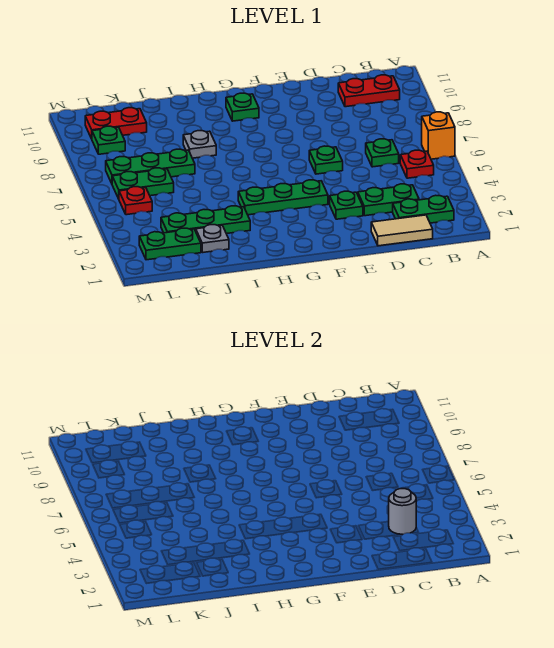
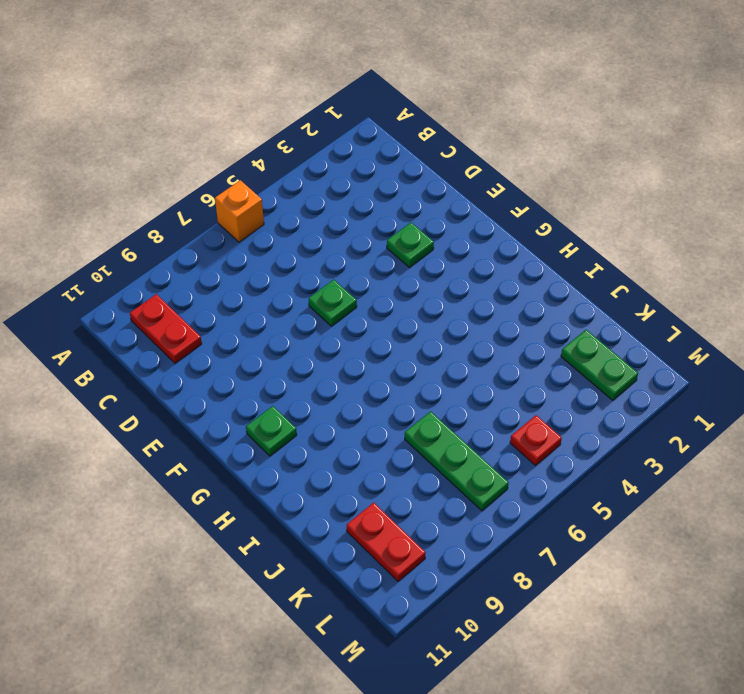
none -> green plate B2:C2 level 1
none -> red plate B5 level 1
none -> tan tile C1:D1 level 1

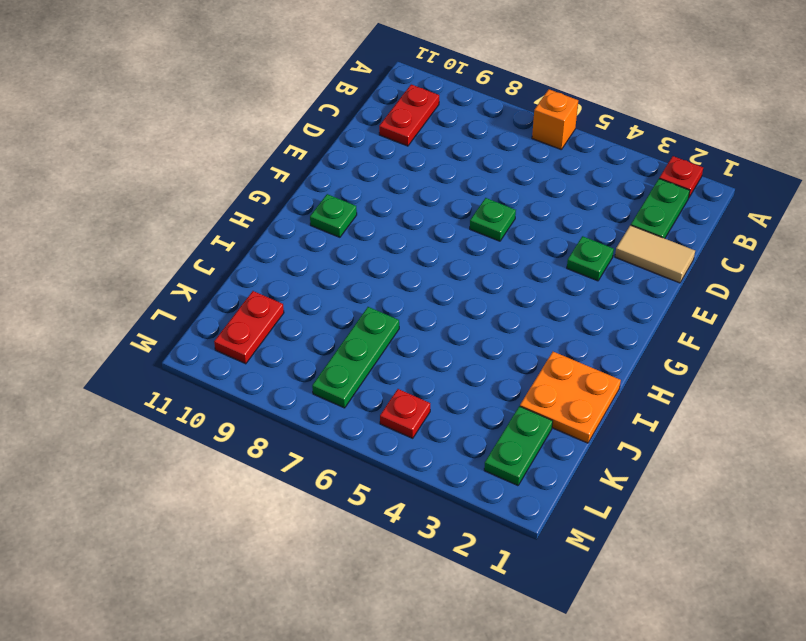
red plate A2 level 1 -> red plate B5 level 1
tan tile D1:D2 level 1 -> tan tile C1:D1 level 1
orange plate I1:J2 level 1 -> grey plate J2 level 1
none -> green plate C3:D3 level 1
none -> green plate C6 level 1
none -> green plate F4:H4 level 1

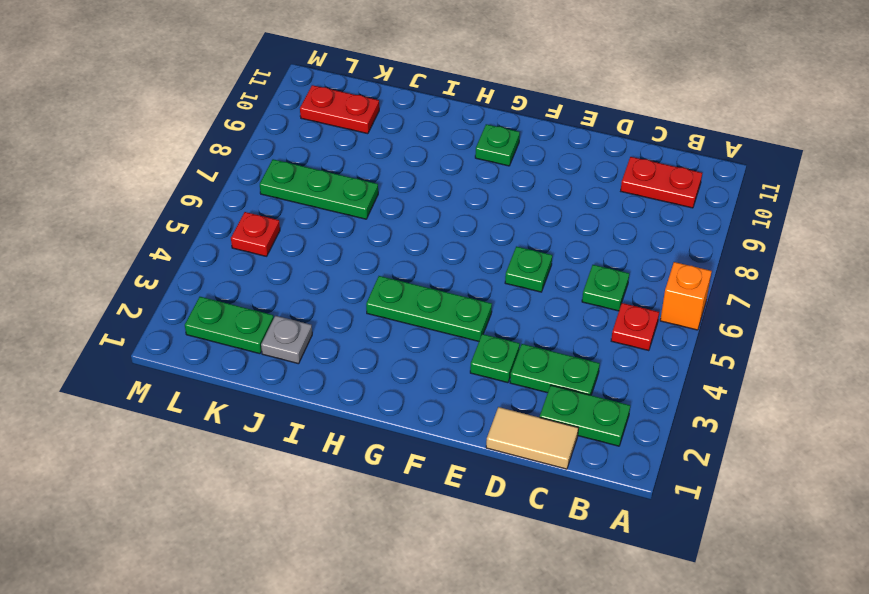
none -> green plate I3:K3 level 1
none -> grey plate I8 level 1
none -> green plate K6:L6 level 1

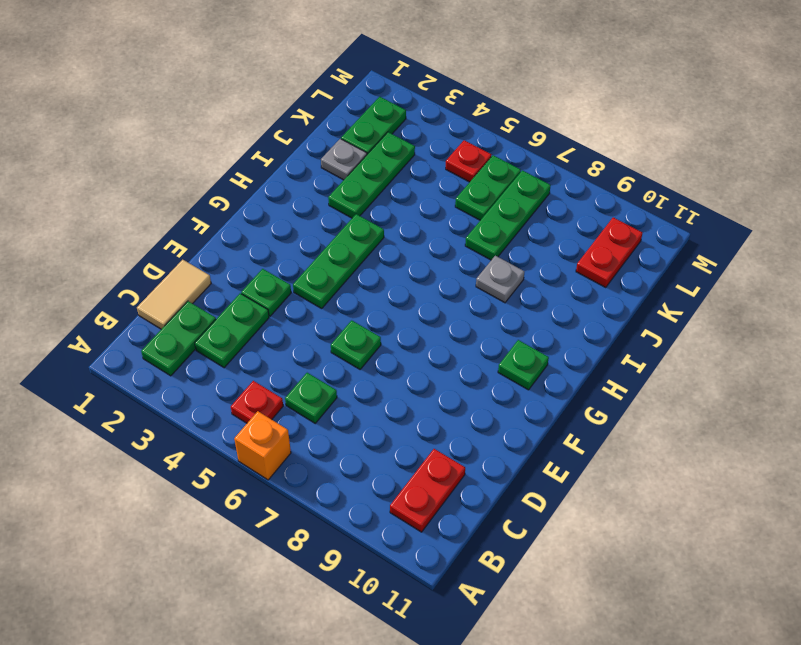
none -> green plate L9 level 1
none -> grey round brick C3 level 2

